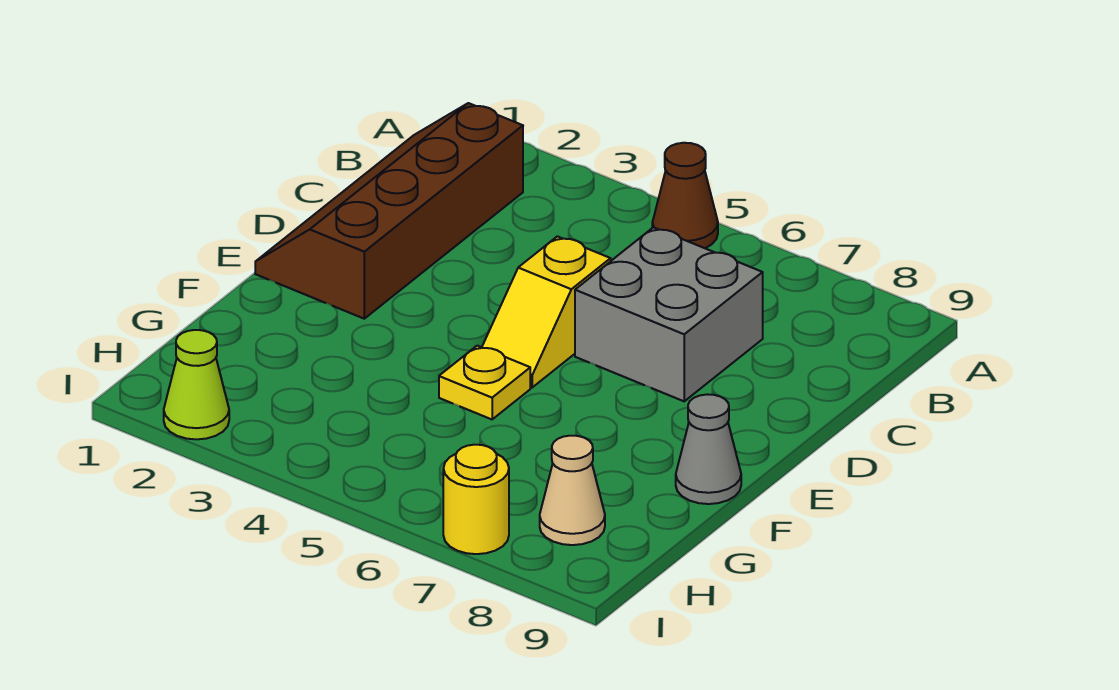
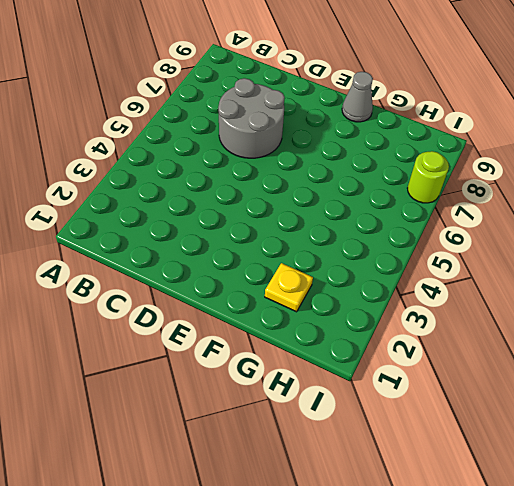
grey round brick C6:D7 level 1 -> grey brick C6:D7 level 1
yellow plate G2 level 1 -> yellow plate F5 level 1
lime round brick I7 level 1 -> yellow round brick I7 level 1
none -> brown cone A5 level 1
none -> brown slope B1:E2 level 1 top 2

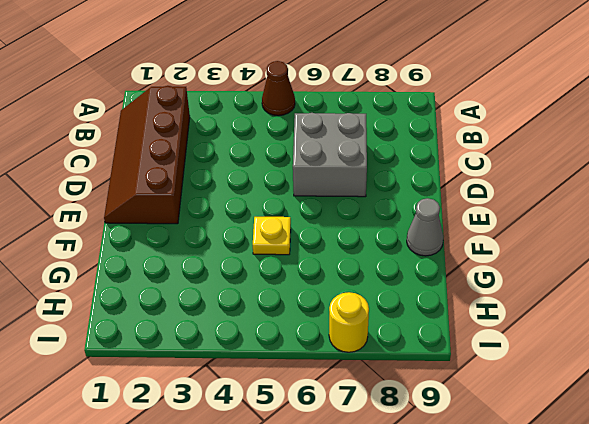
none -> yellow slope D5:E5 level 1 top D
none -> tan cone H8 level 1

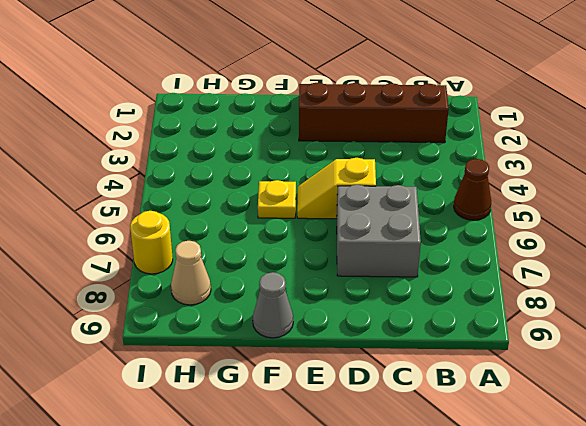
none -> lime cone I2 level 1

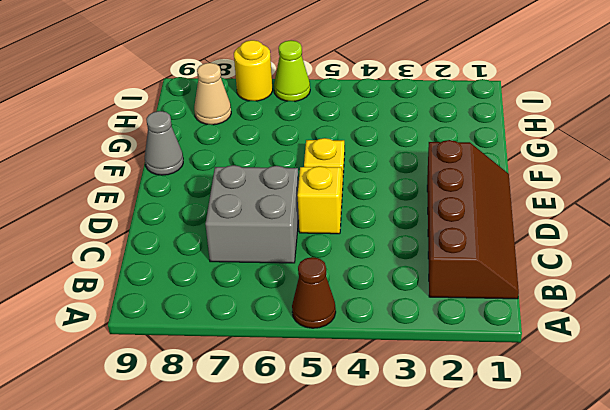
lime cone I6 level 1 -> lime cone I2 level 1

